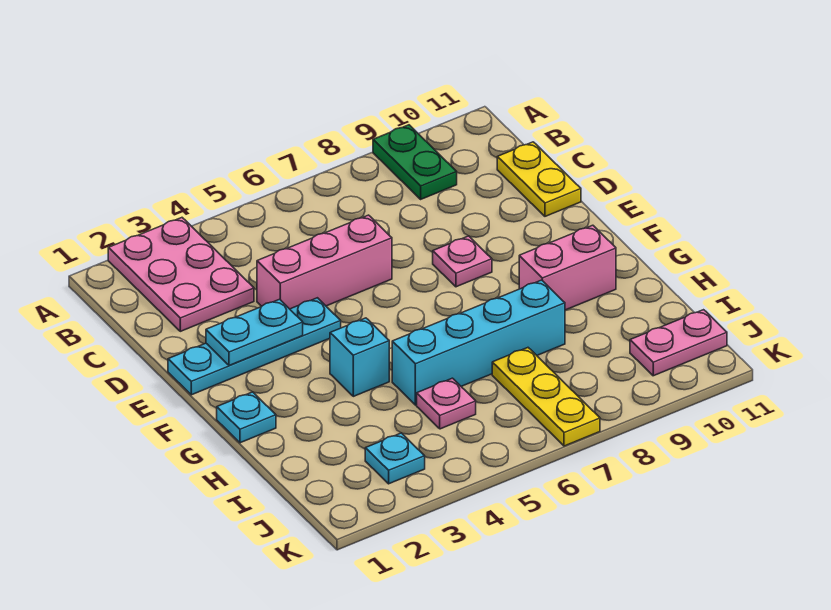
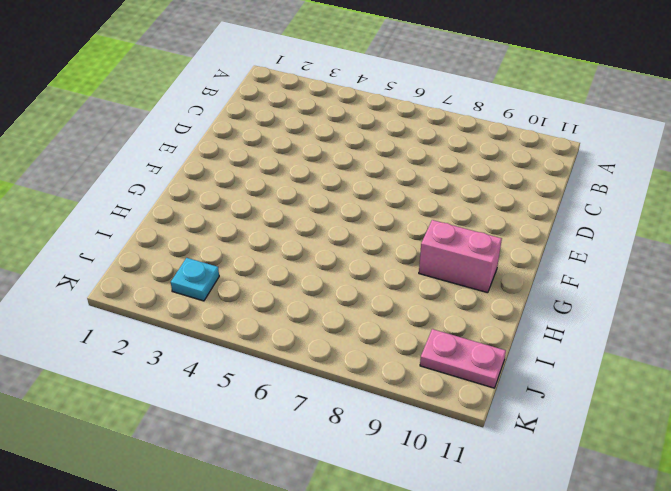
none -> pink plate A2:C3 level 1
none -> green plate A9:B9 level 1
none -> yellow plate C11:D11 level 1

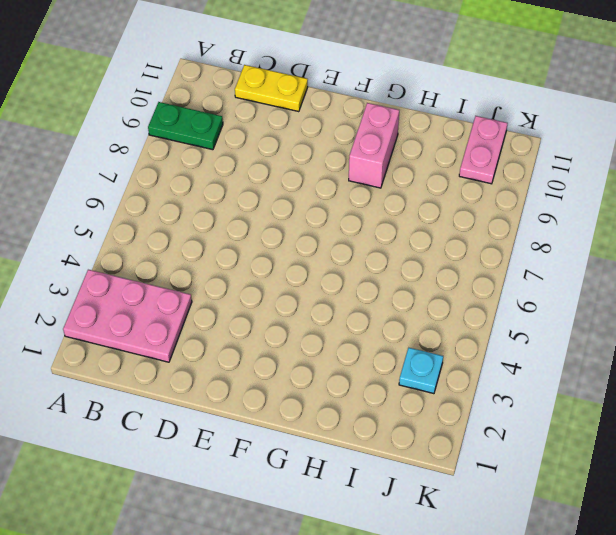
none -> pink brick D4:D6 level 1
none -> cyan plate E1:E4 level 1
none -> pink plate E8 level 1

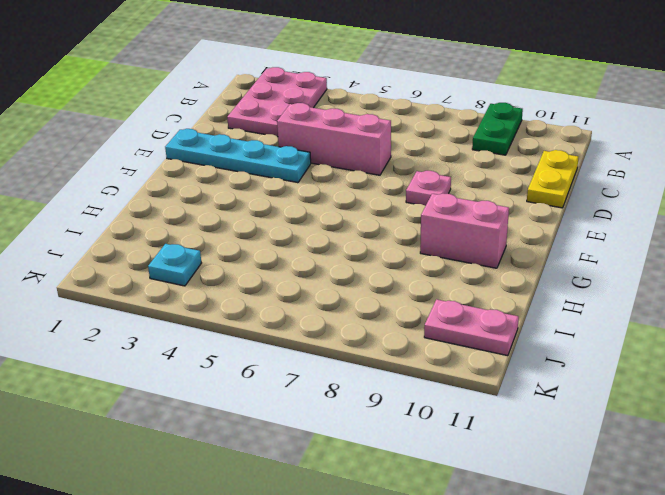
none -> cyan plate G1 level 1
none -> cyan brick G4 level 1
none -> cyan brick H5:H8 level 1

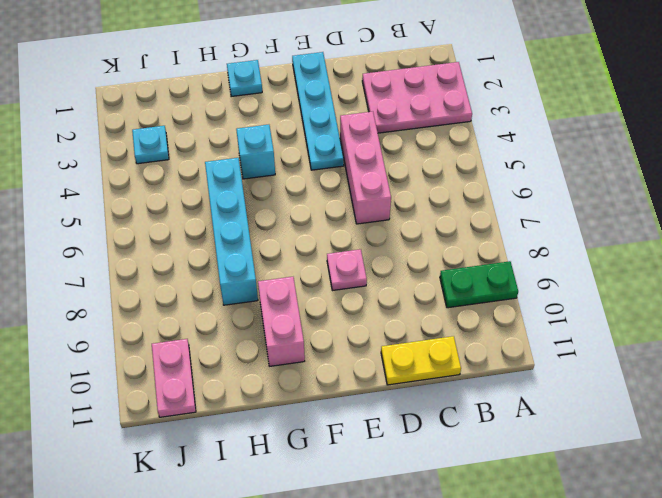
none -> pink plate I5 level 1
none -> yellow plate I7:K7 level 1
none -> cyan plate E2:E3 level 2

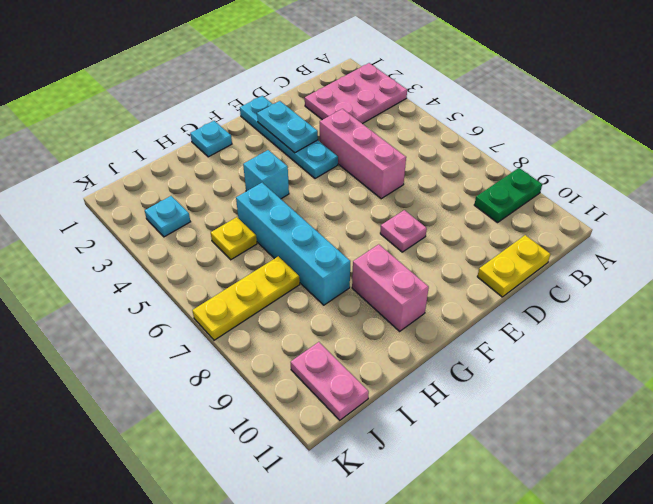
yellow plate I5 level 1 -> pink plate I5 level 1

